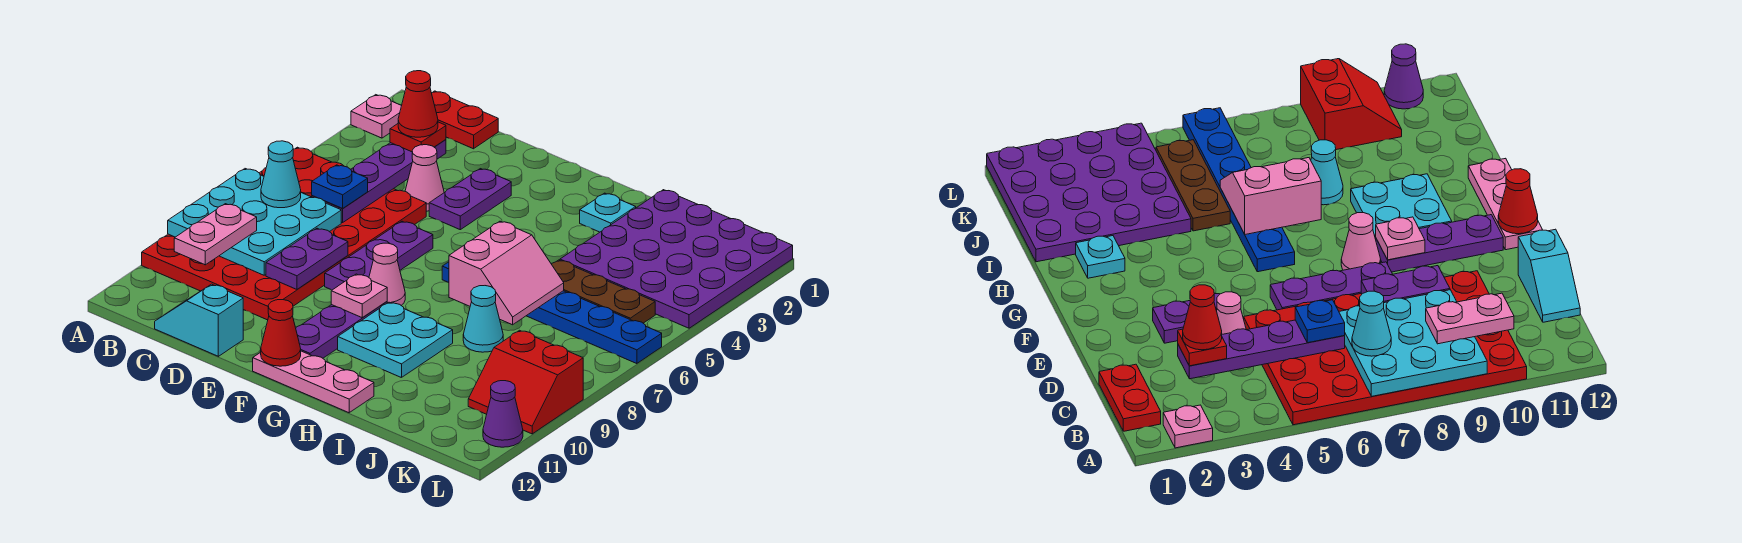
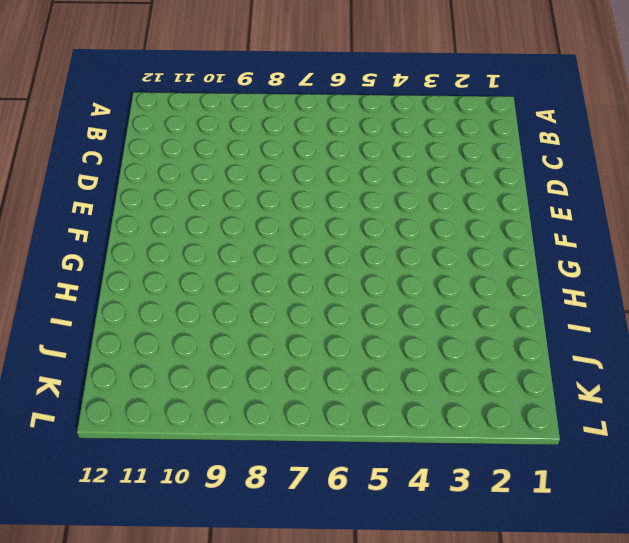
none -> pink plate A2 level 1
none -> red plate A5:D10 level 1
none -> red plate B1:C1 level 1

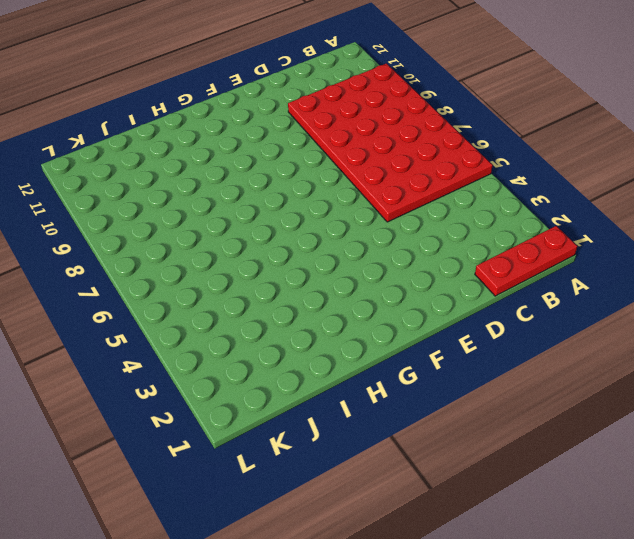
red plate A1:C1 level 1 -> red plate B1:C1 level 1
none -> pink plate A2 level 1
none -> cyan slope C12:D12 level 1 top D
none -> pink cone D4 level 1

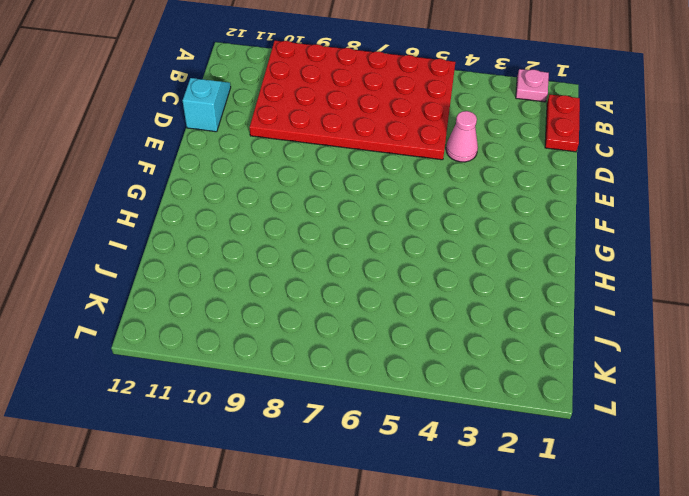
none -> purple plate E3:E4 level 1
none -> purple plate E6:E8 level 1
none -> pink cone F8 level 1

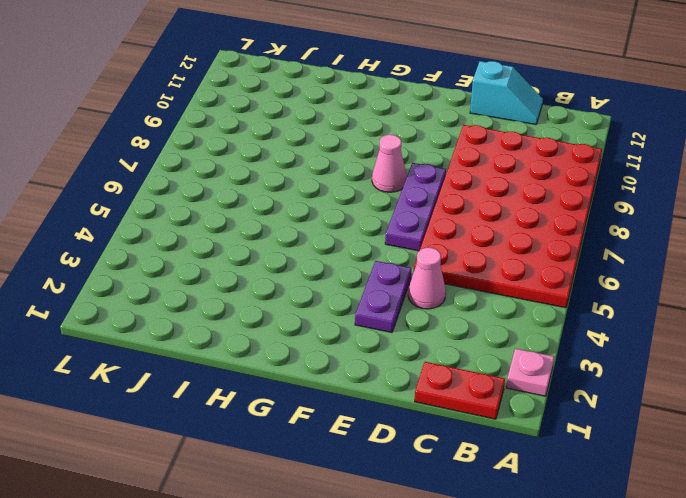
none -> purple plate F9:F11 level 1
none -> pink plate F12:H12 level 1
none -> blue plate G6:L6 level 1

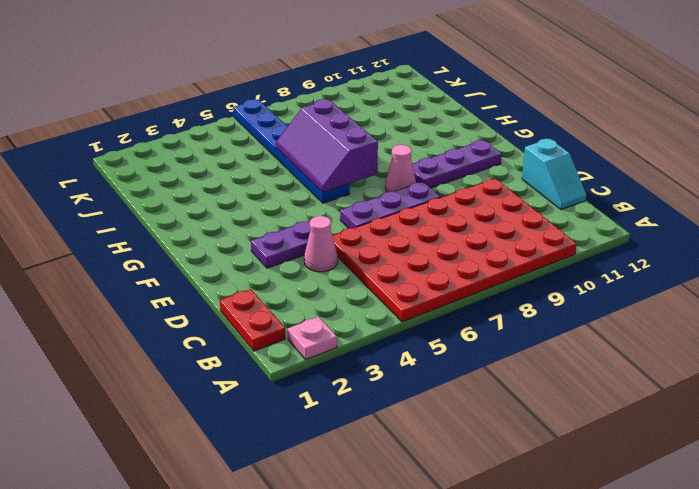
purple slope G6:I7 level 2 top 7 -> pink slope H6:I7 level 2 top H
none -> pink plate F12:H12 level 1
none -> cyan plate G9:H10 level 1
none -> cyan plate H2 level 1

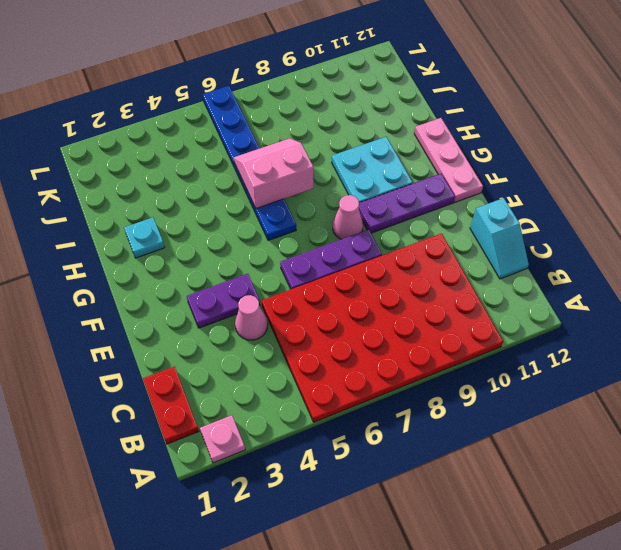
none -> purple plate I1:L4 level 1
none -> brown plate I5:K5 level 1
none -> cyan cone I8 level 1

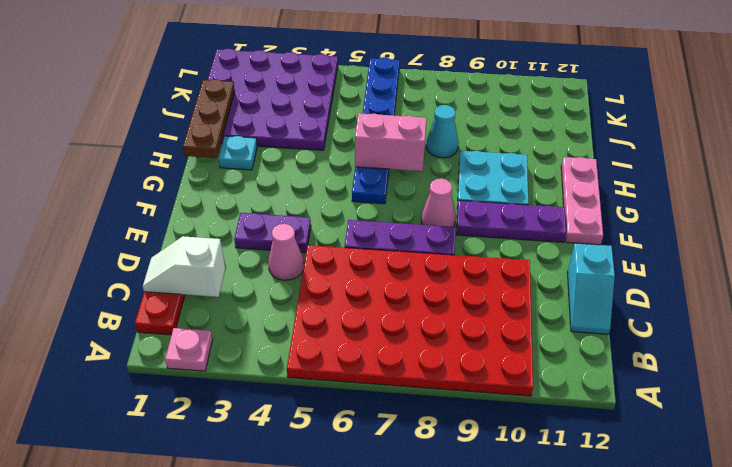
white slope C1:C2 level 2 top 2 -> none
brown plate H1:J1 level 2 -> brown plate I5:K5 level 1
none -> red slope K9:L10 level 1 top 9
none -> purple cone L11 level 1
none -> cyan plate A7:C9 level 2

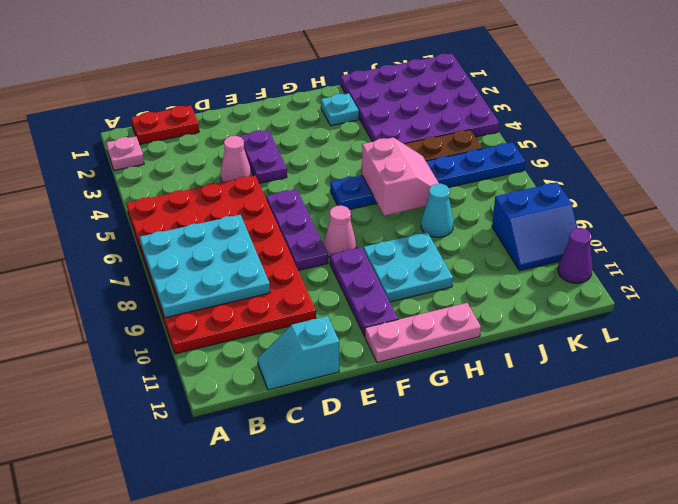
blue slope K9:L10 level 1 top 9 -> red slope K9:L10 level 1 top 9
none -> purple plate C3:C6 level 2
none -> purple plate D8:D9 level 2
none -> pink plate F9 level 2

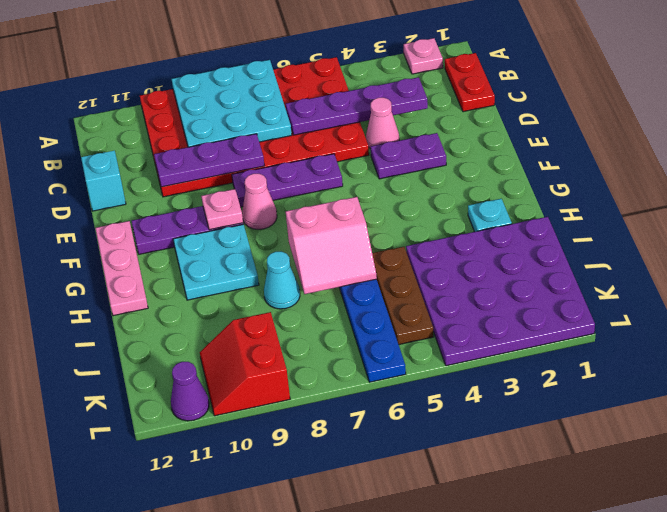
purple plate D8:D10 level 2 -> purple plate D8:D9 level 2
none -> red cone F12 level 2
none -> cyan cone B7 level 3
none -> pink plate B9:B10 level 3

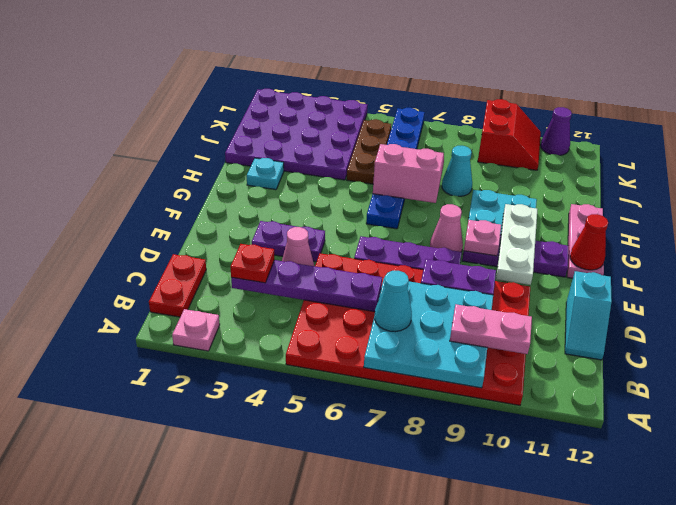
white plate E10:G10 level 2 -> none
none -> blue plate C6 level 3
none -> red cone C3 level 4

